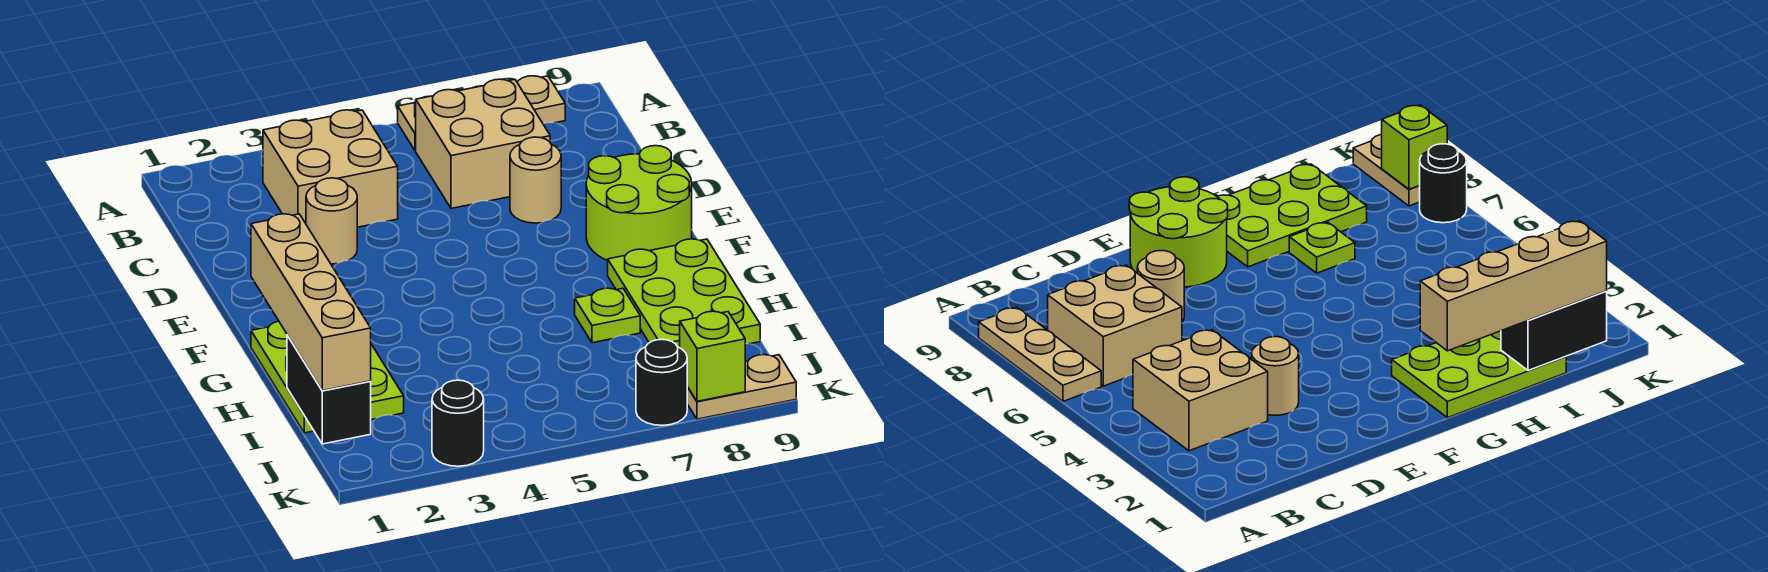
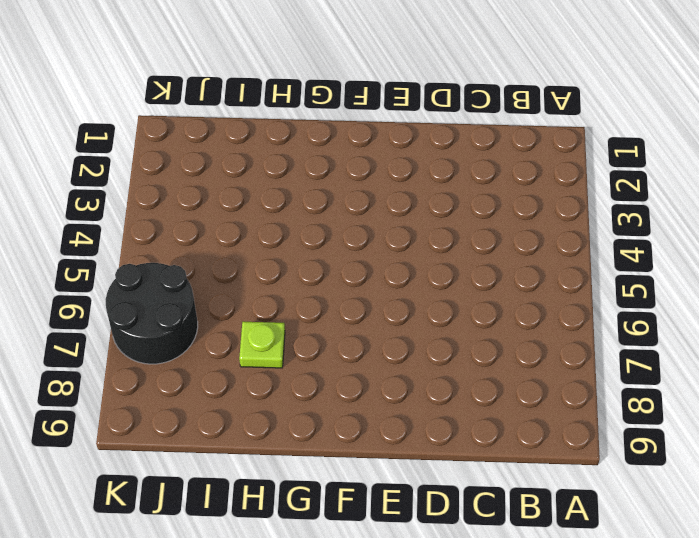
black round brick J6:K7 level 1 -> black round brick K7 level 1
none -> tan plate A6:A8 level 1
none -> tan brick B3:C4 level 1
none -> tan brick B6:C7 level 1

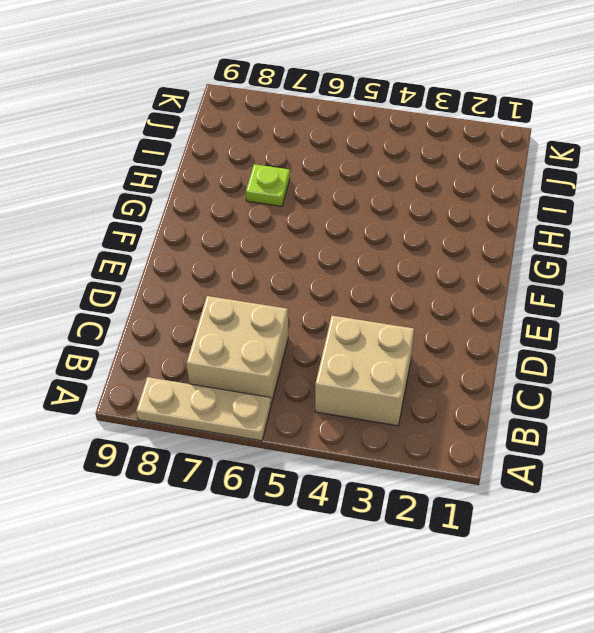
none -> tan round brick D3 level 1
none -> tan round brick D7 level 1
none -> lime round brick E8:F9 level 1

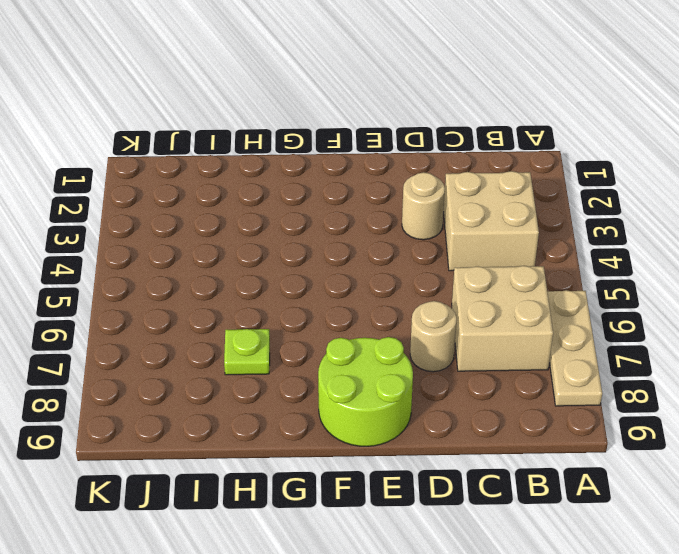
none -> lime plate G1:I2 level 1
none -> lime plate G8:I9 level 1
none -> black round brick K3 level 1

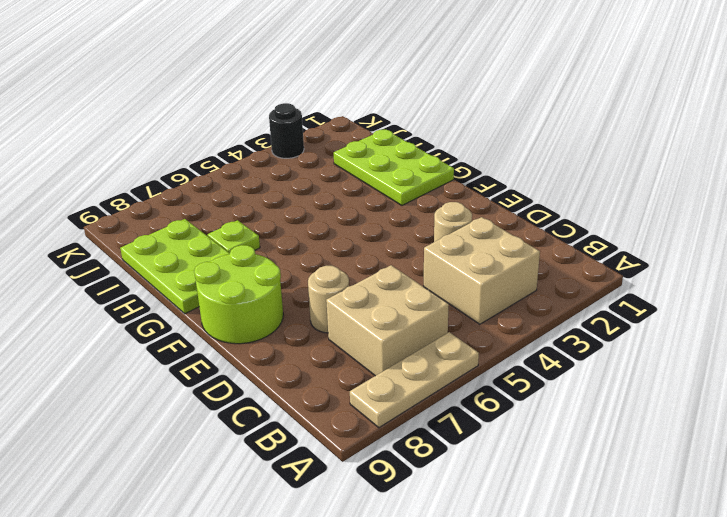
none -> black round brick K7 level 1
none -> tan plate K8:K9 level 1
none -> black brick I1:J1 level 2

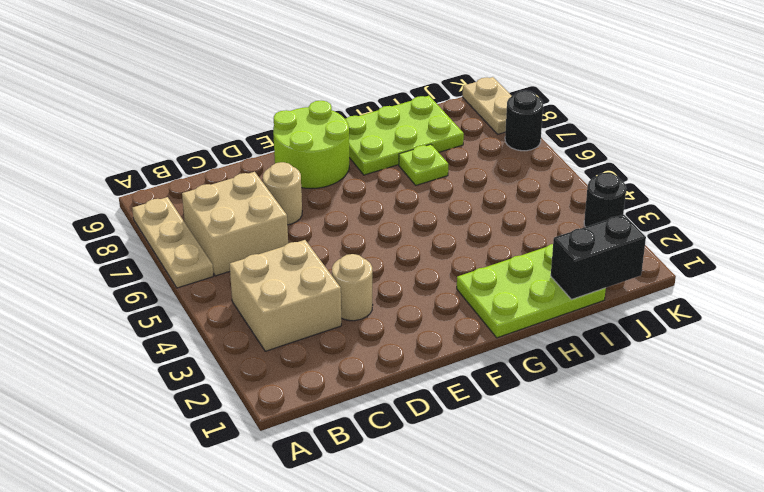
none -> lime brick K8 level 2
none -> tan brick G1:J1 level 3

